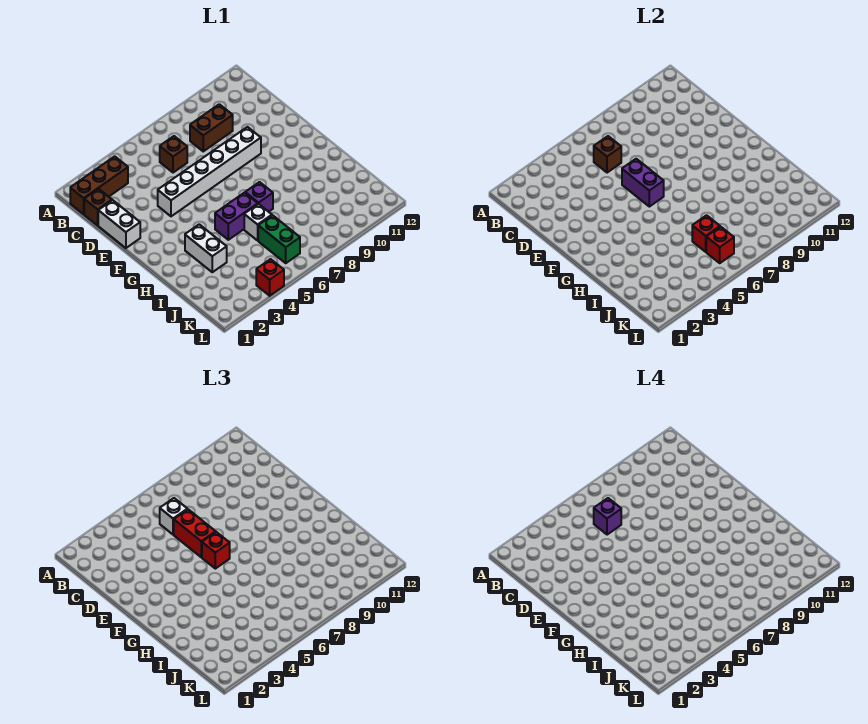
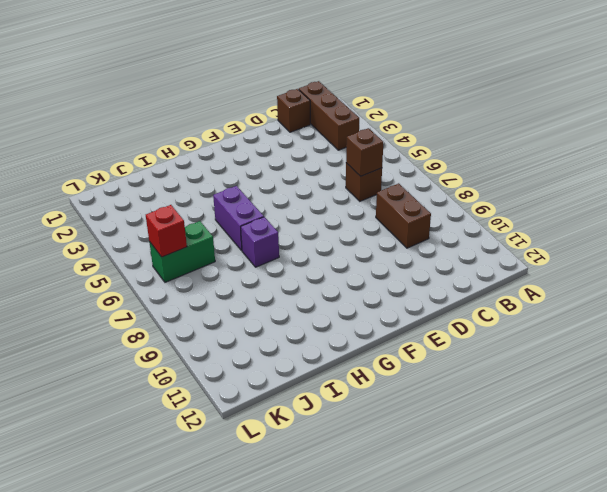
none -> white brick D1:E1 level 1
none -> white brick E4:E9 level 1
none -> white brick H3:I3 level 1

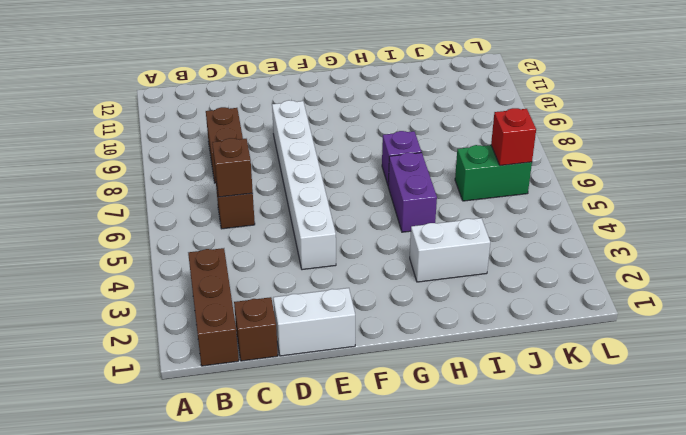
none -> white brick I6 level 1
none -> red brick L4 level 1
none -> purple brick E6:F6 level 2

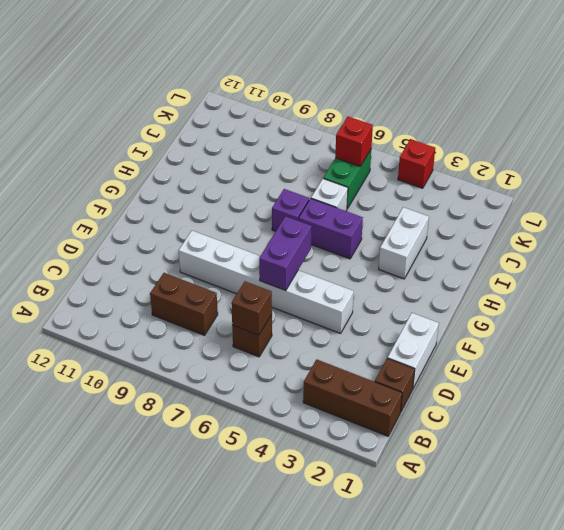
none -> red brick J6 level 2
none -> white brick C6 level 3
none -> red brick D6:E6 level 3

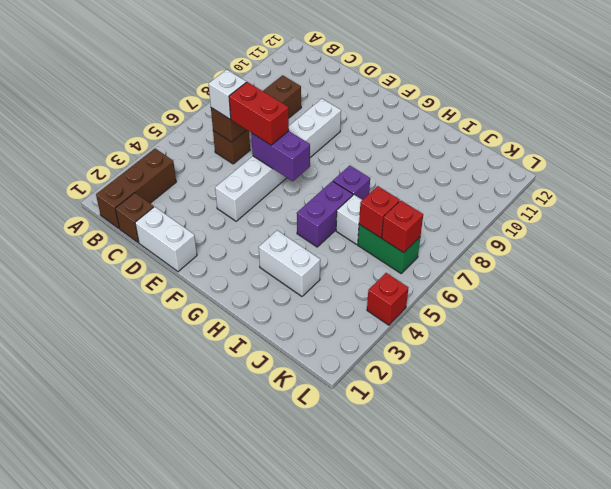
none -> red brick F6 level 3
none -> purple brick C6 level 4

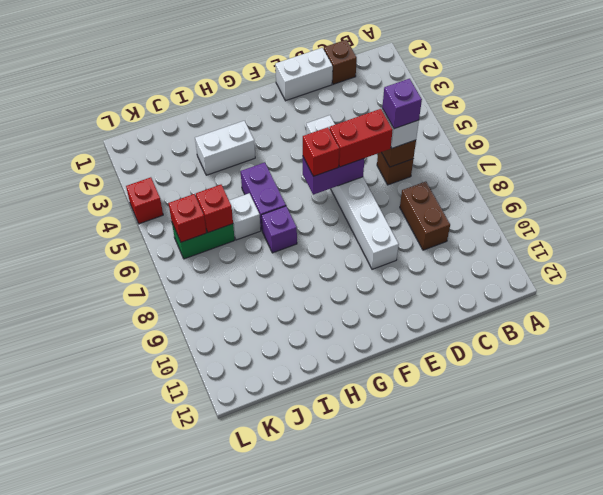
none -> brown brick B1:B3 level 1

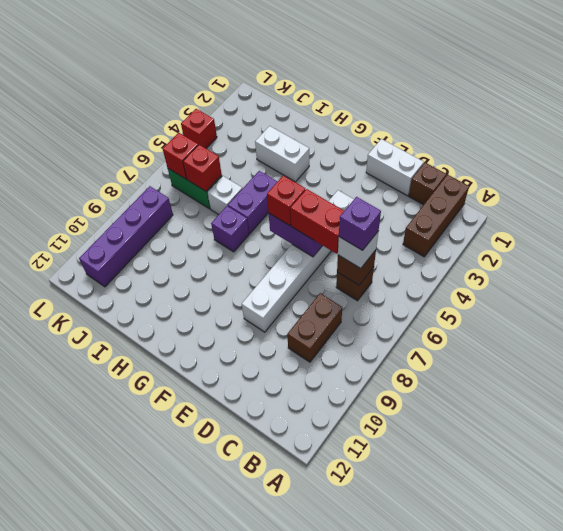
purple brick K8:K11 level 1 -> none

